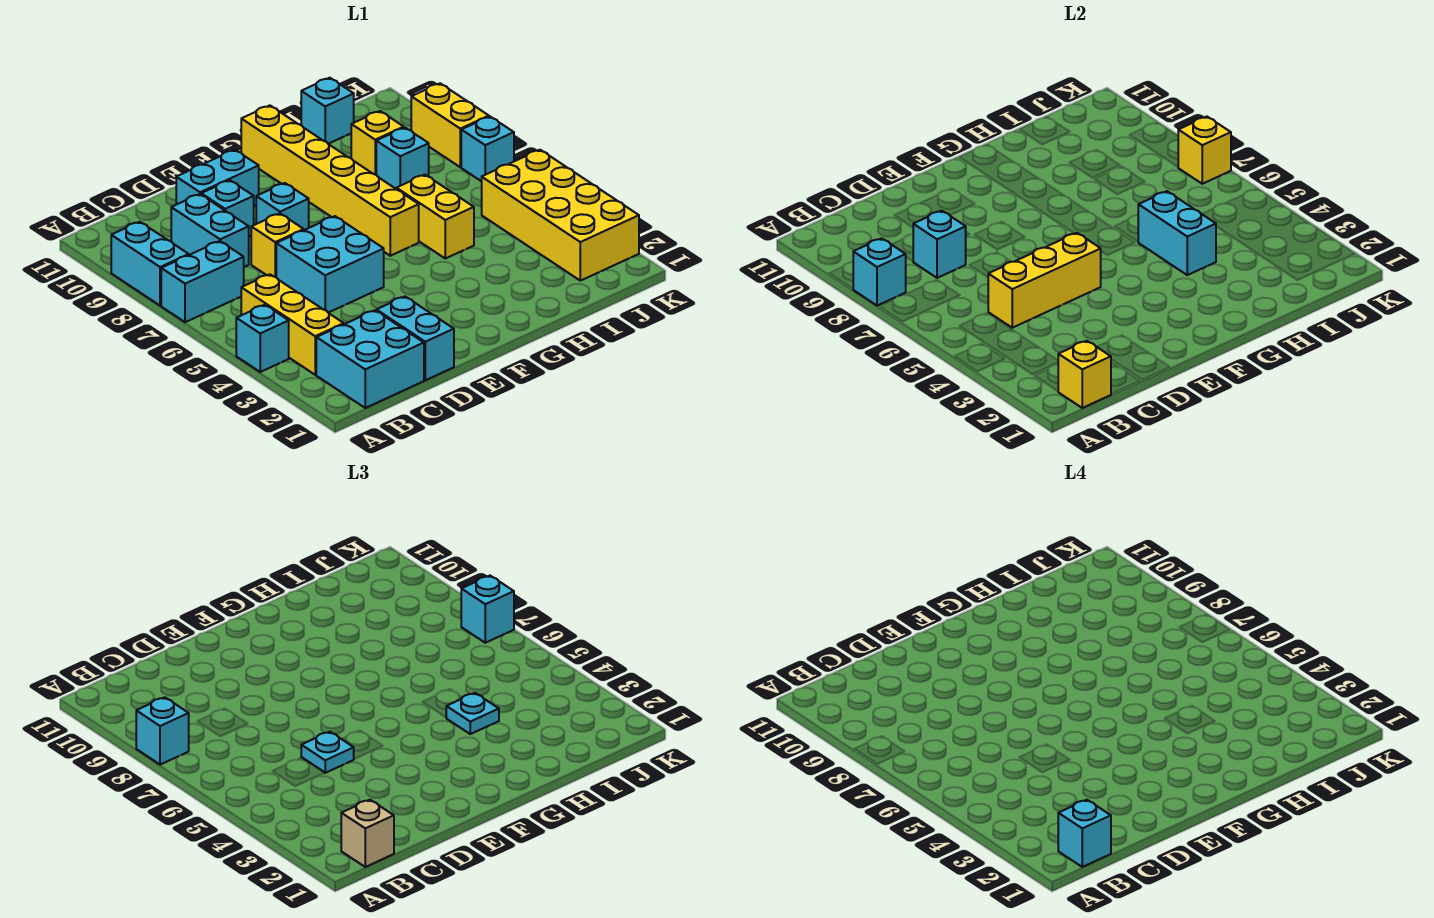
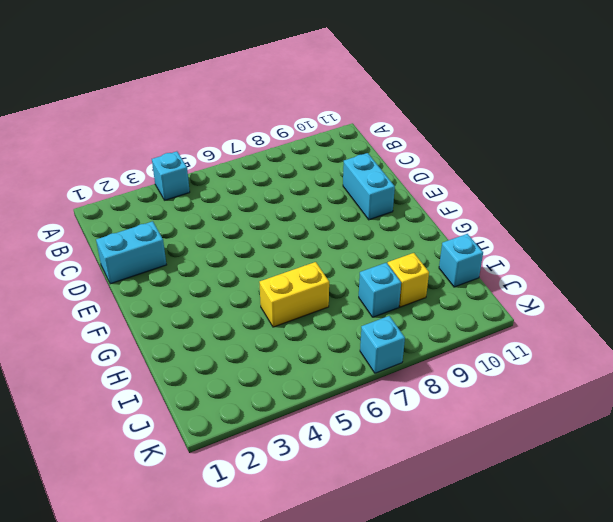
none -> cyan brick A7:B7 level 1
none -> cyan brick A8:A9 level 1
none -> cyan brick B1:C2 level 1
none -> yellow brick B3:B5 level 1

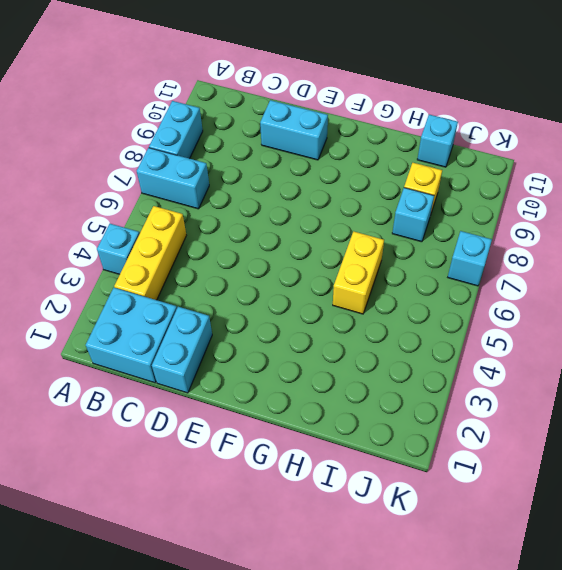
none -> cyan brick C8:C9 level 1
none -> cyan brick D5:E6 level 1
none -> yellow brick D7 level 1
none -> cyan brick D9 level 1

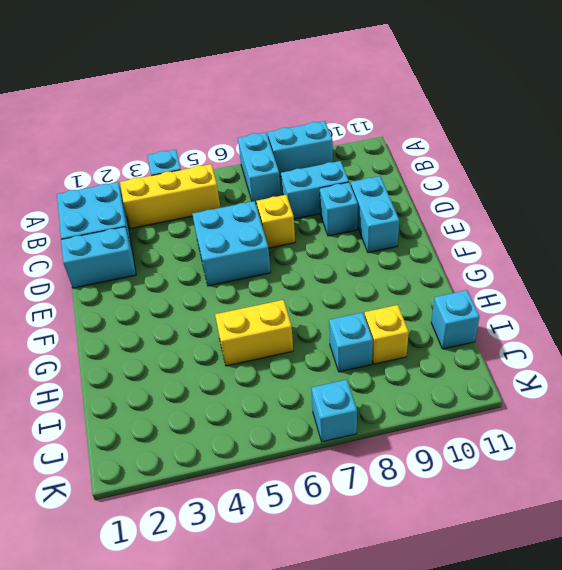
none -> cyan brick E8 level 1
none -> yellow brick G6:G11 level 1
none -> yellow brick J2:K5 level 1
none -> yellow brick K8:K9 level 1

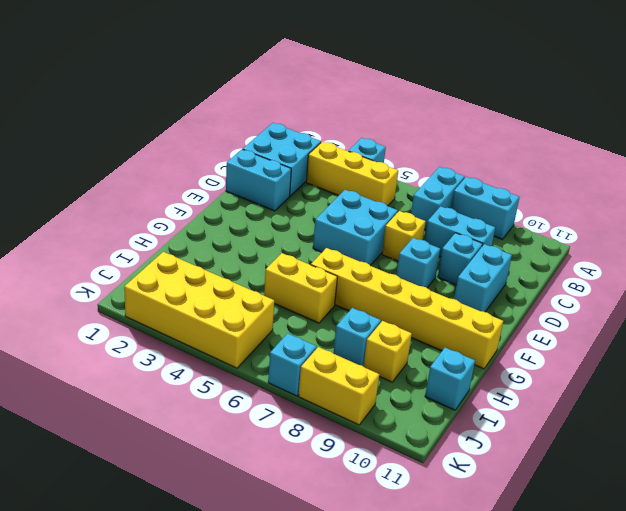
none -> cyan brick A8 level 2
none -> yellow brick B1 level 2
none -> yellow brick C5:E5 level 2
none -> cyan brick C8 level 2

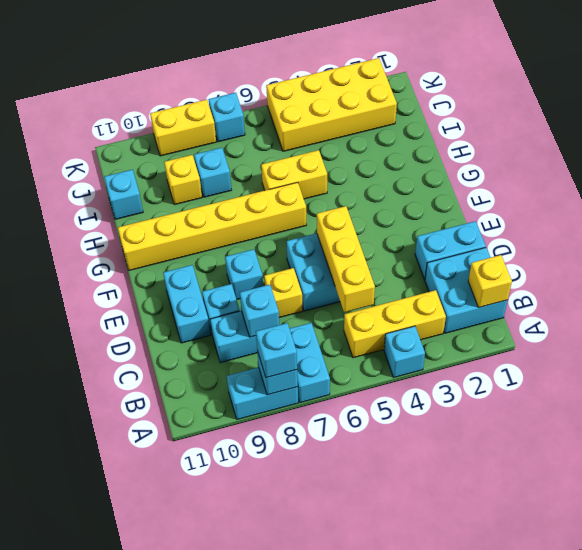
none -> cyan brick H4:H5 level 2
none -> yellow brick K7 level 2
none -> tan brick B1 level 3
none -> cyan plate D5 level 3

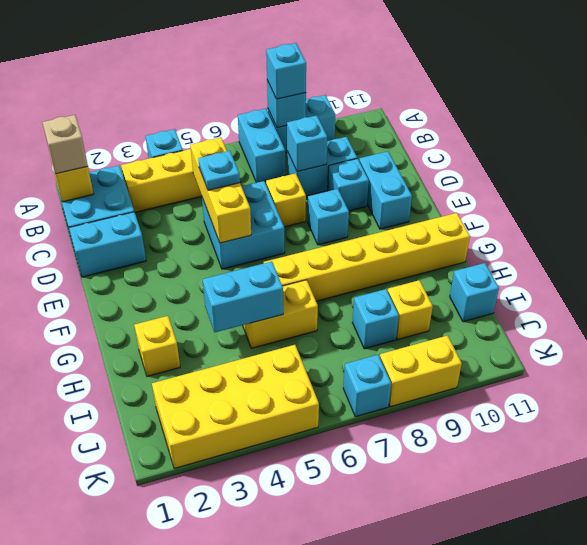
yellow brick H2 level 1 -> yellow brick K7 level 2
none -> cyan plate H4 level 3
none -> cyan brick K7 level 3
none -> cyan brick B1 level 4

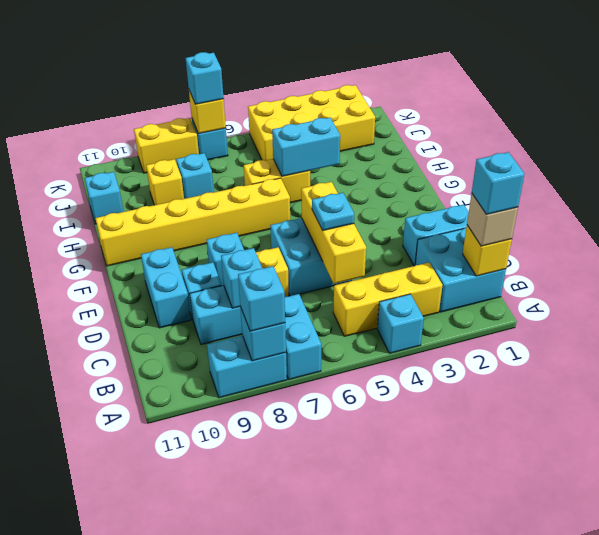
none -> cyan plate H4 level 3

